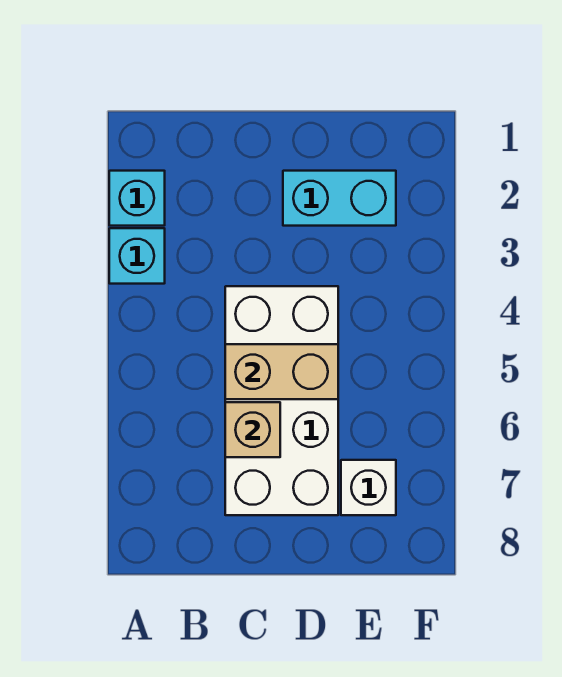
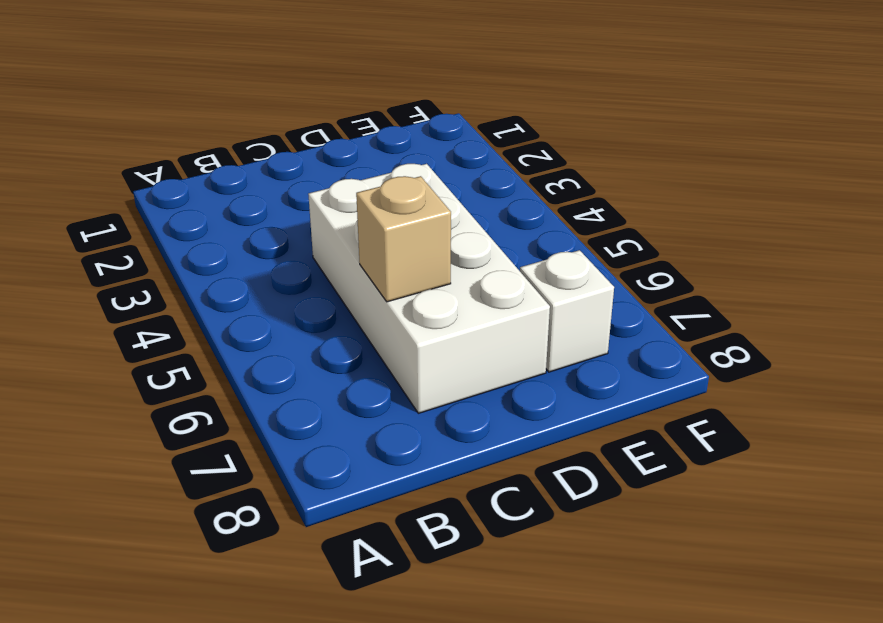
none -> cyan brick A2 level 1
none -> cyan brick A3 level 1

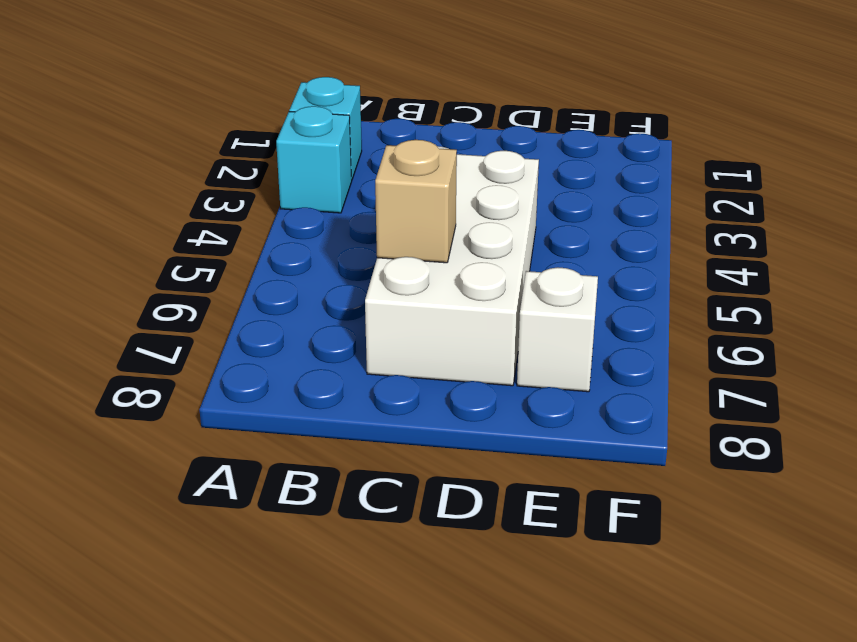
none -> cyan brick D2:E2 level 1
none -> tan brick C5:D5 level 2

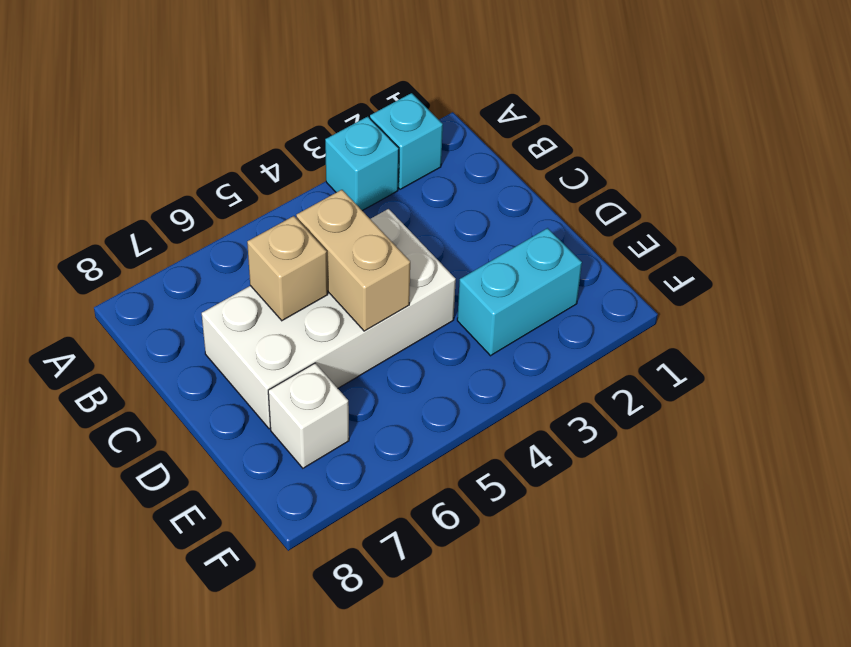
cyan brick E2:E3 level 1 -> cyan brick D2:E2 level 1

